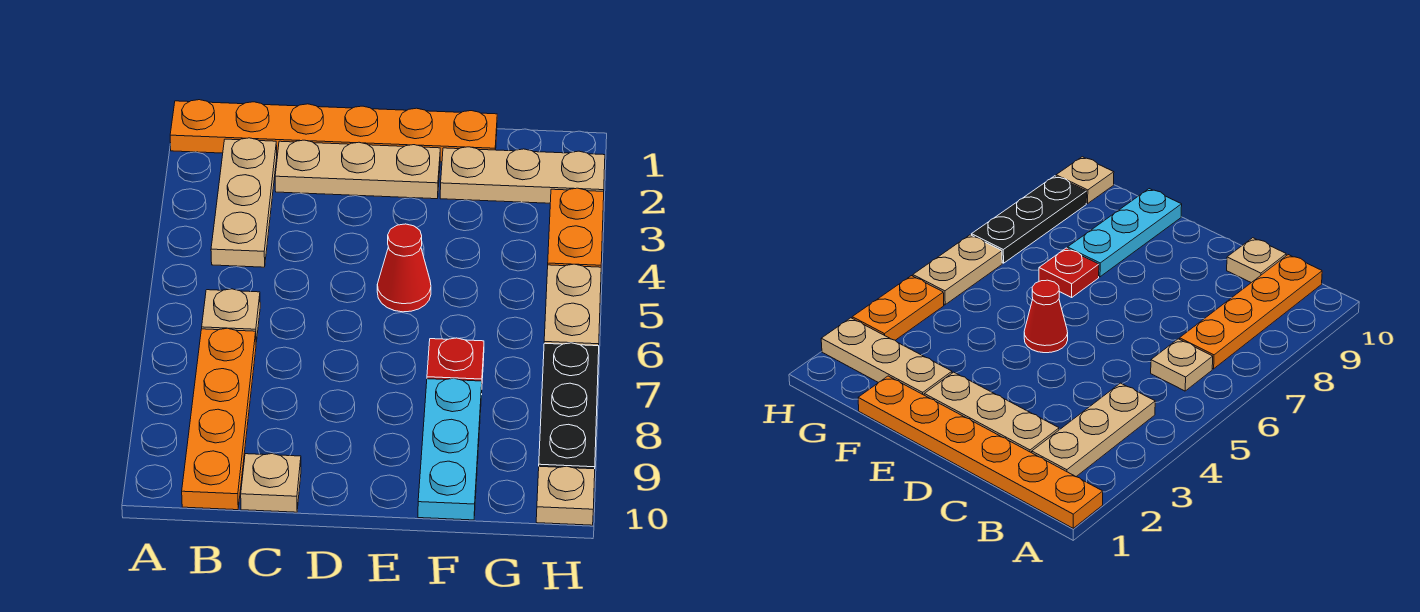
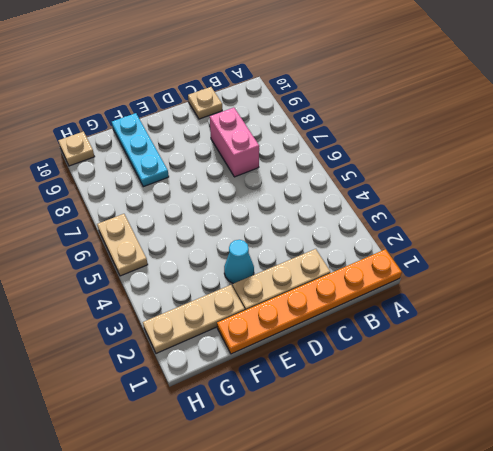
pink brick C7:C8 level 1 -> none
cyan cone E3 level 1 -> none
none -> tan plate B2:B4 level 1
none -> tan plate B6 level 1
none -> orange plate B7:B10 level 1

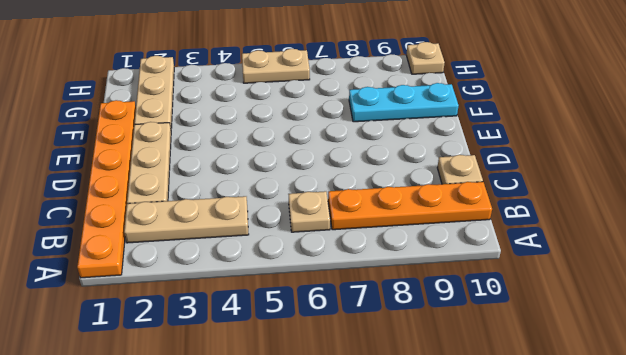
none -> red cone E5 level 1
none -> red plate F7 level 1
none -> orange plate H3:H4 level 1

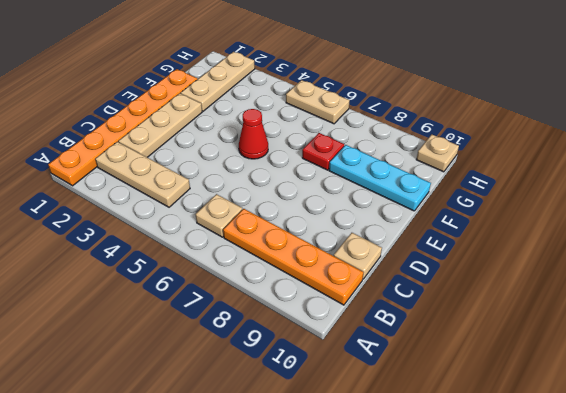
none -> orange plate H3:H4 level 1
none -> black plate H7:H9 level 1

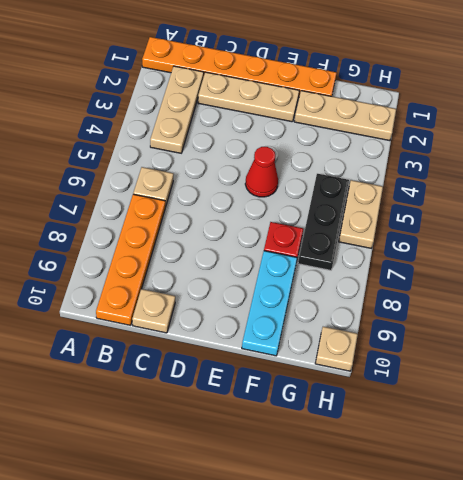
black plate G5:G7 level 1 -> black plate H7:H9 level 1
none -> orange plate H3:H4 level 1

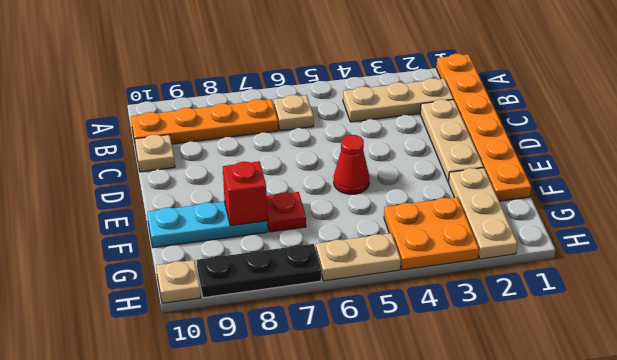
red brick F8 level 2 -> none
orange plate G3:H4 level 1 -> orange plate H3:H4 level 1

